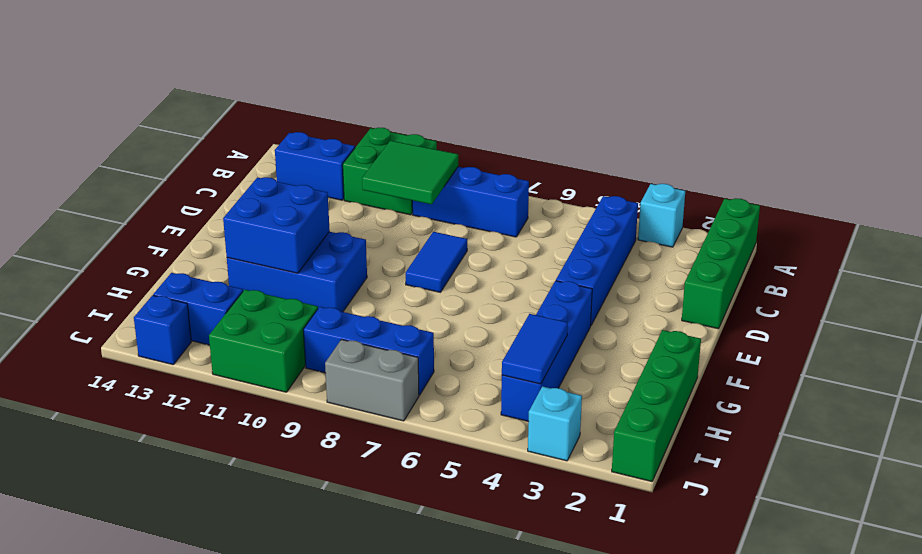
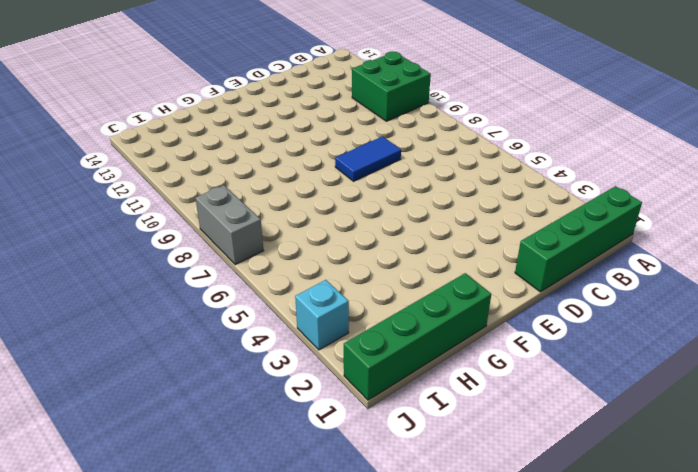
none -> cyan brick A3 level 1
none -> blue brick B4:E4 level 1
none -> blue brick B7:B9 level 1

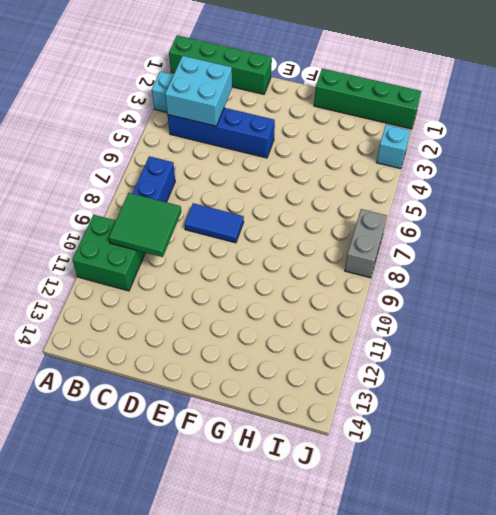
cyan brick B3:C4 level 2 -> none
none -> blue brick B12:B13 level 1
none -> blue brick F4:I4 level 1
none -> blue brick F10:G12 level 1

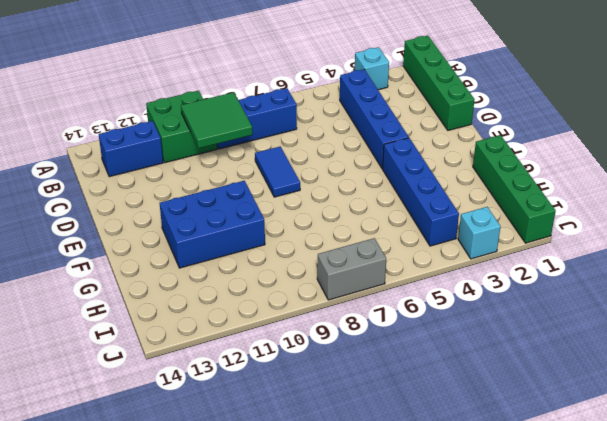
none -> blue brick I7:I9 level 1
none -> green brick I10:J11 level 1
none -> blue brick I12:I13 level 1

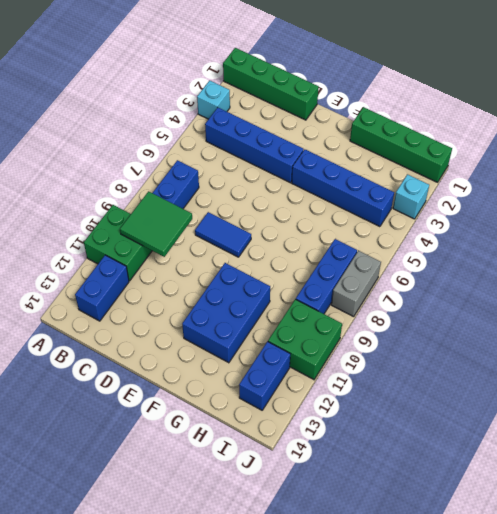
none -> blue brick J13 level 1
none -> blue brick F11:G12 level 2
none -> blue tile H4:I4 level 2

